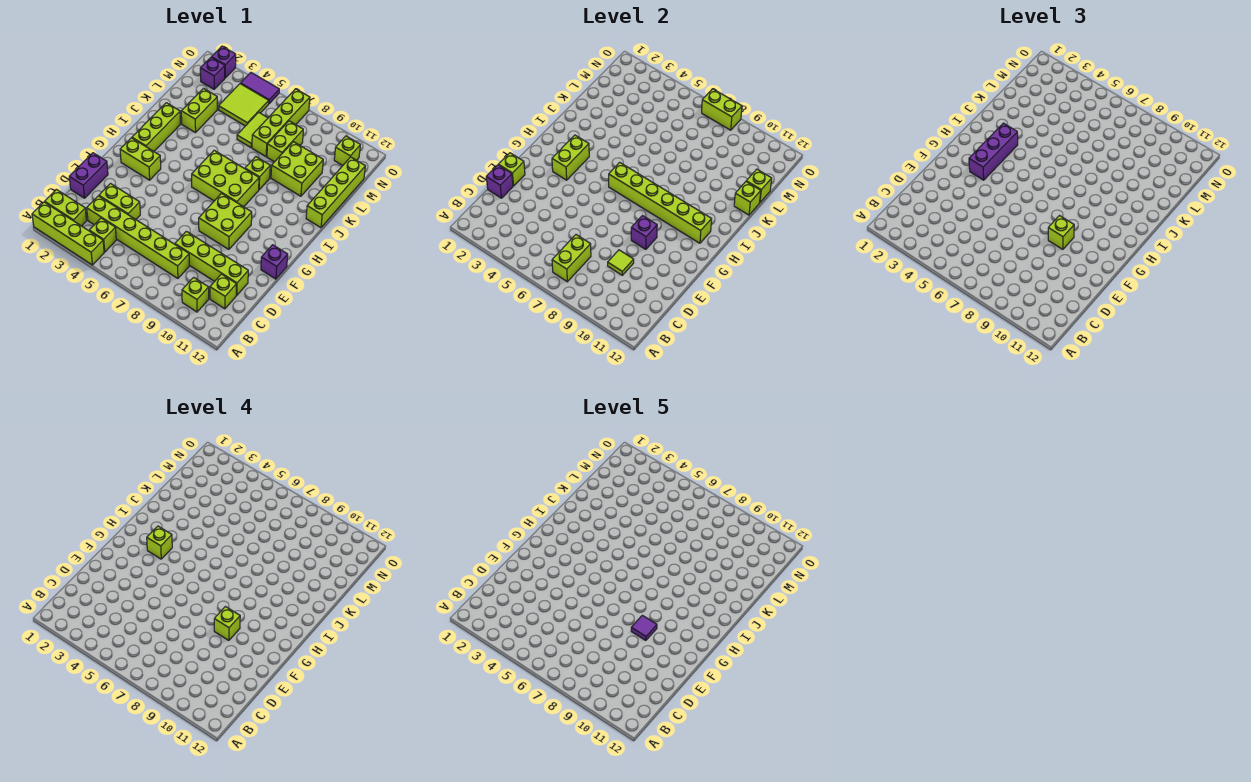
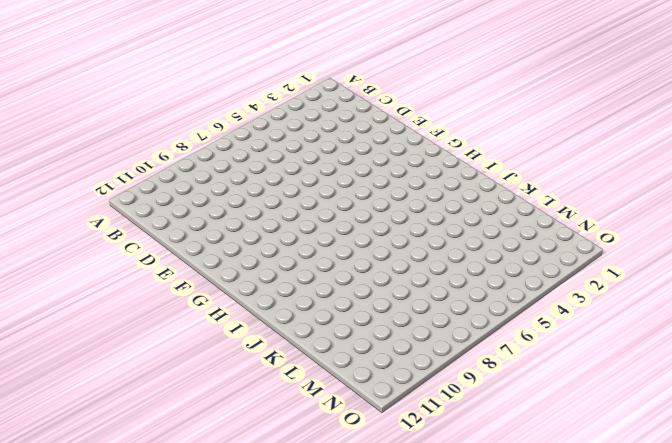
none -> lime brick A1:A4 level 1
none -> lime brick B1:B2 level 1
none -> lime brick B4 level 1
none -> lime brick B10 level 1

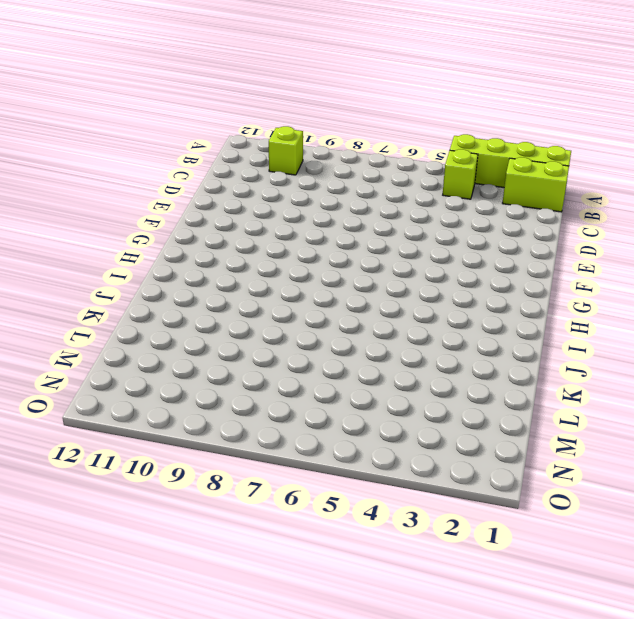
none -> lime brick C3:C8 level 1
none -> lime brick C11 level 1
none -> purple brick D1:E1 level 1
none -> lime brick D3:D4 level 1

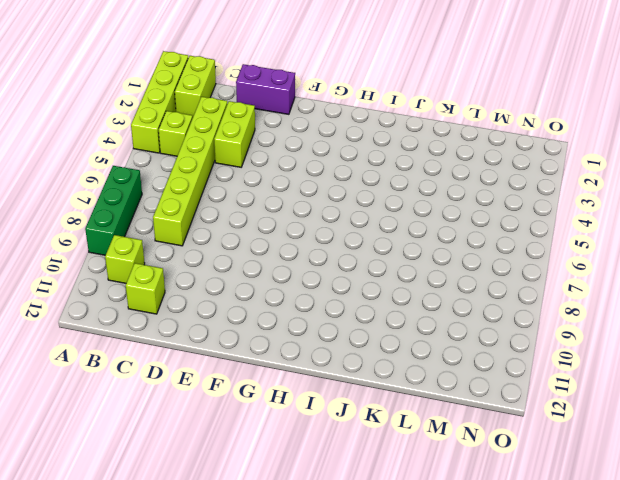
green brick A7:A9 level 1 -> none
none -> lime brick D8:D11 level 1
none -> lime brick F8:G9 level 1
none -> purple brick F12 level 1
none -> lime brick G2:G3 level 1

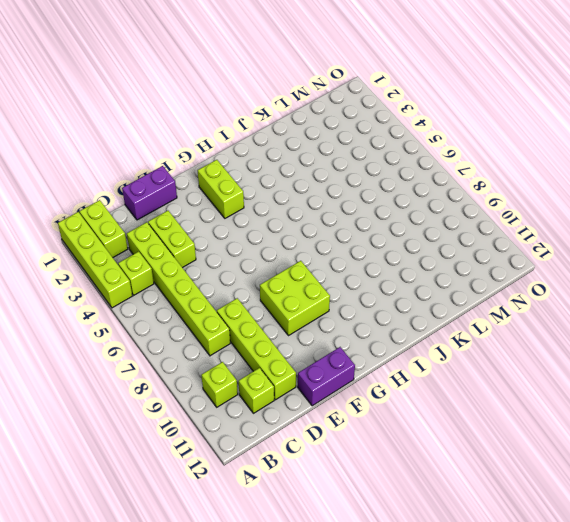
purple brick E12:F12 level 1 -> purple brick F12 level 1
none -> lime brick H2:J2 level 1
none -> lime brick H6:I8 level 1
none -> lime brick J8 level 1
none -> lime brick J12:M12 level 1

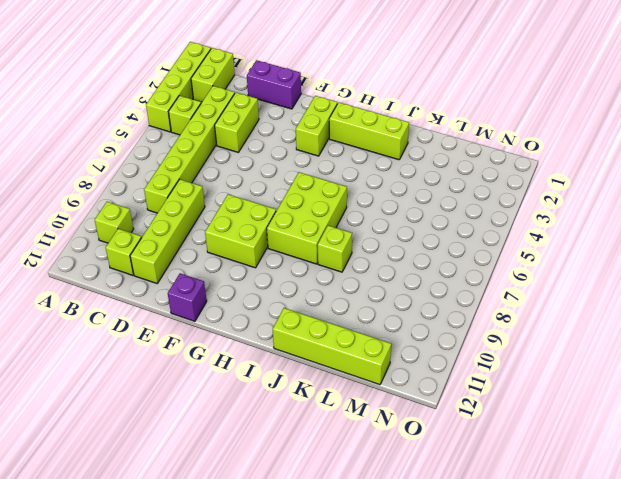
none -> lime brick K3:L3 level 1
none -> lime brick K9:L10 level 1
none -> lime tile L6:M6 level 1
none -> lime brick L7:O7 level 1

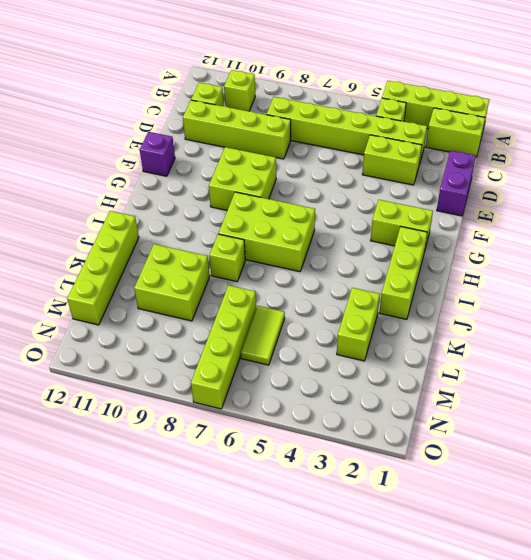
none -> lime brick L8:M8 level 1
none -> lime tile M4:N5 level 1
none -> purple brick N2 level 1
none -> lime brick N11 level 1

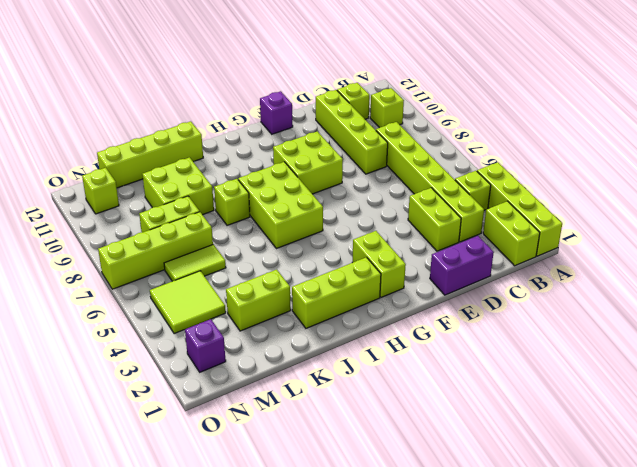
none -> purple brick O2 level 1
none -> purple tile O4:O5 level 1
none -> lime brick B7:C7 level 2
none -> purple brick D1 level 2

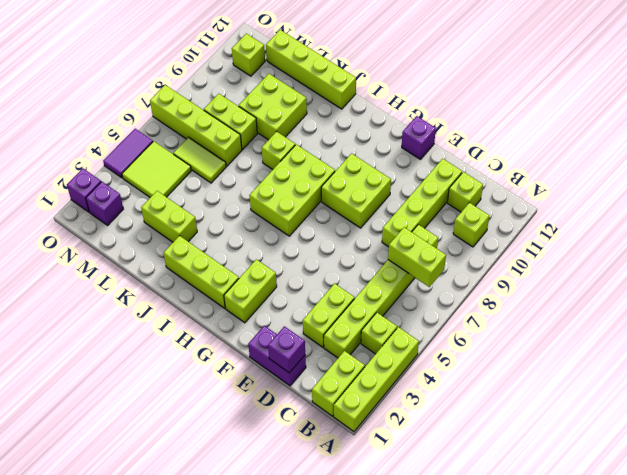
none -> lime tile D9 level 2
none -> lime brick E1 level 2
none -> purple brick F9 level 2
none -> lime brick G3:H3 level 2

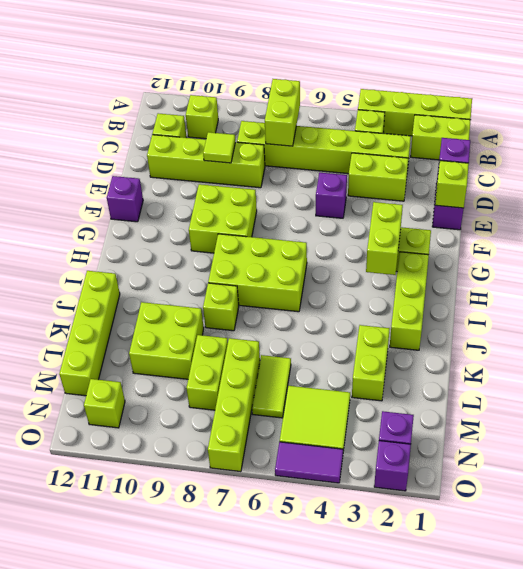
purple brick E5 level 1 -> purple brick F9 level 2
none -> lime brick H6:H11 level 2
none -> lime brick K12 level 2
none -> lime brick L12 level 2
none -> lime brick O7:O8 level 2

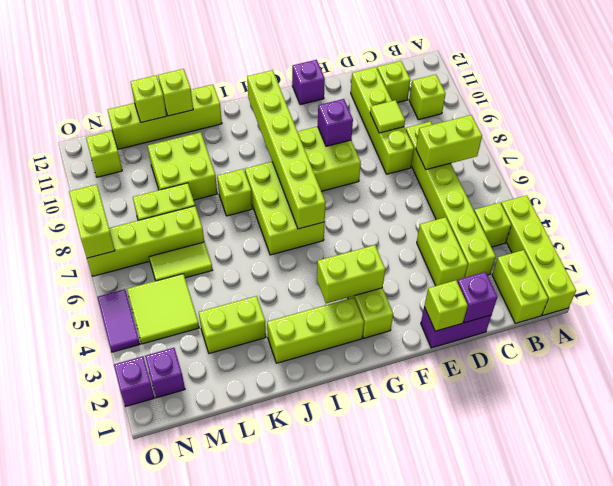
none -> lime brick F9 level 3
none -> purple brick G3:I3 level 3
none -> lime brick F9 level 4
none -> lime brick H3 level 4

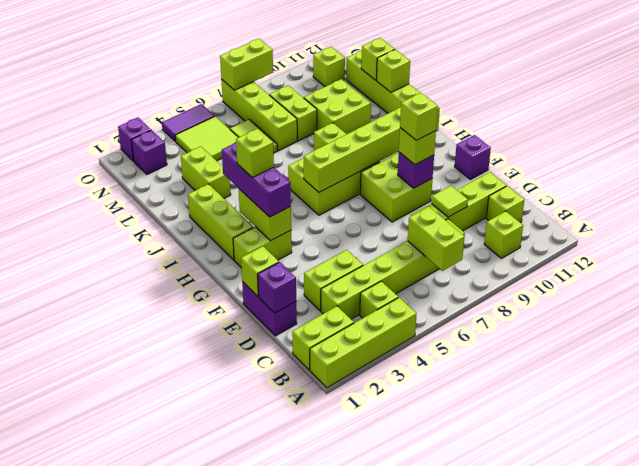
none -> purple tile F9 level 5

